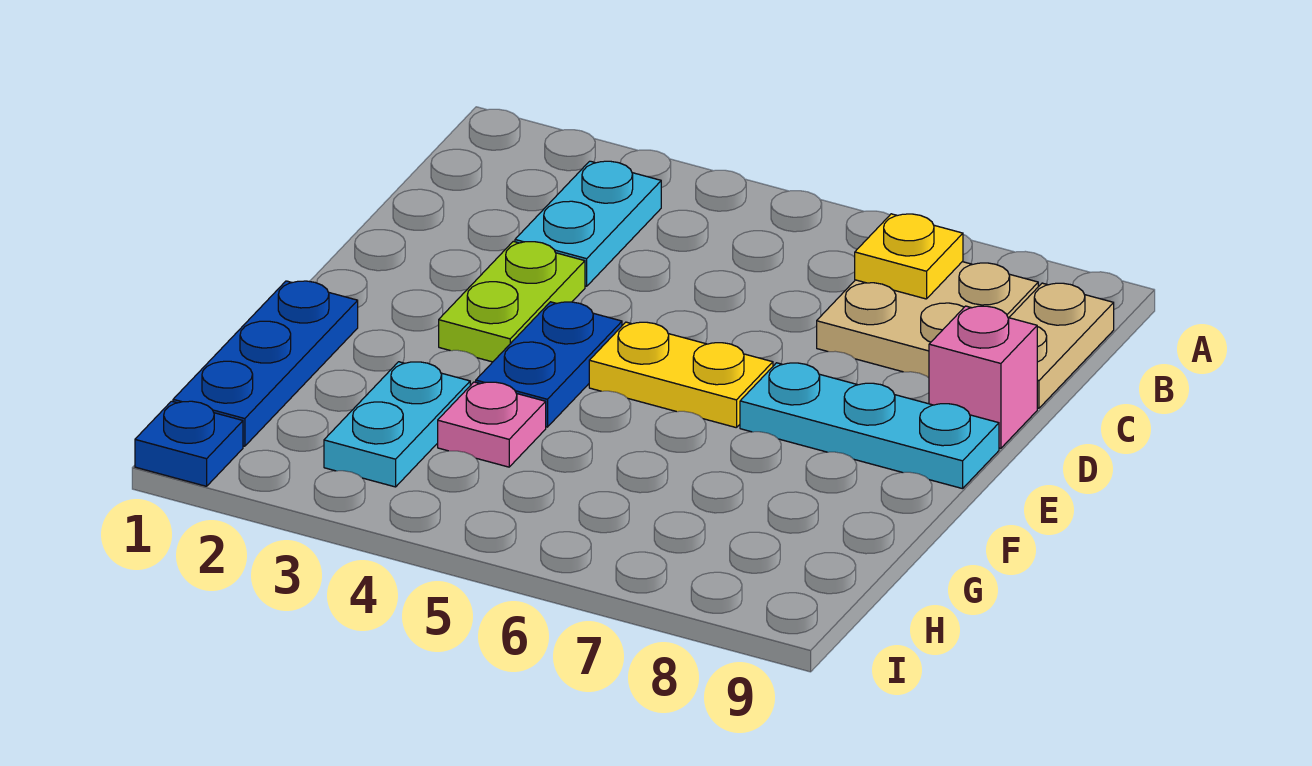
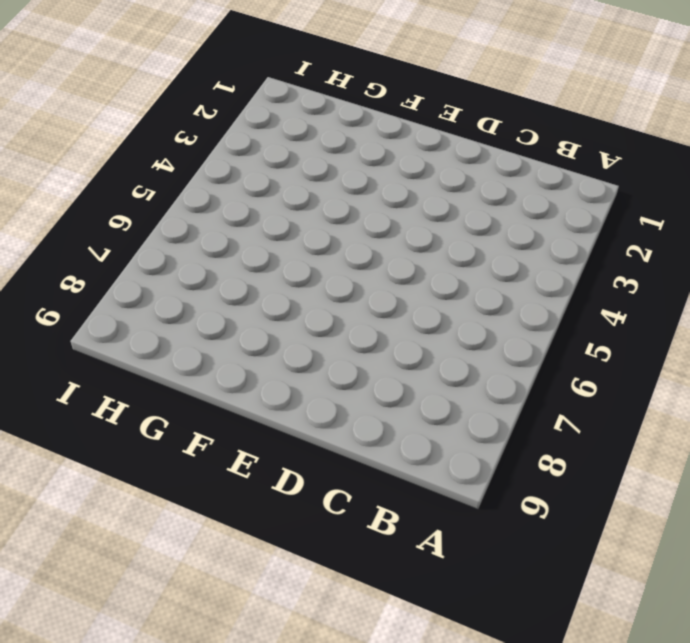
none -> cyan plate B3:C3 level 1
none -> tan plate B7:C8 level 1
none -> tan plate B9:C9 level 1

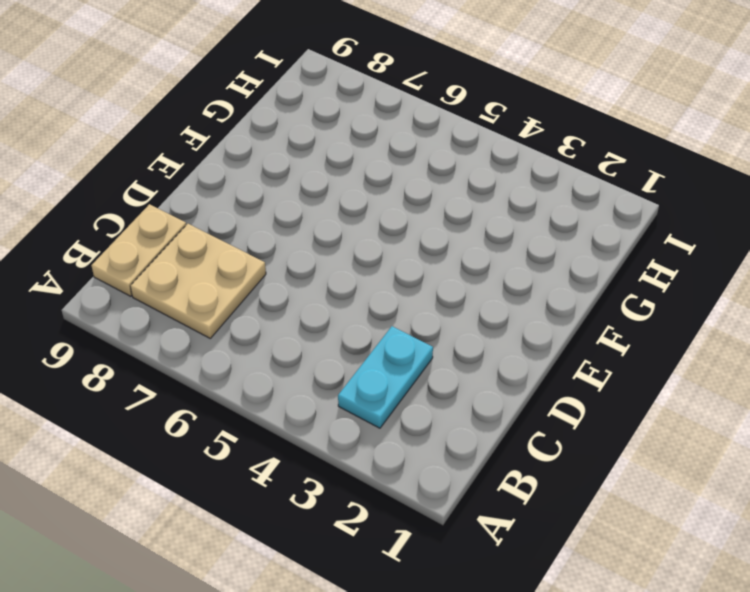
none -> lime plate D3:E3 level 1
none -> pink brick D9 level 1
none -> blue plate E4:F4 level 1

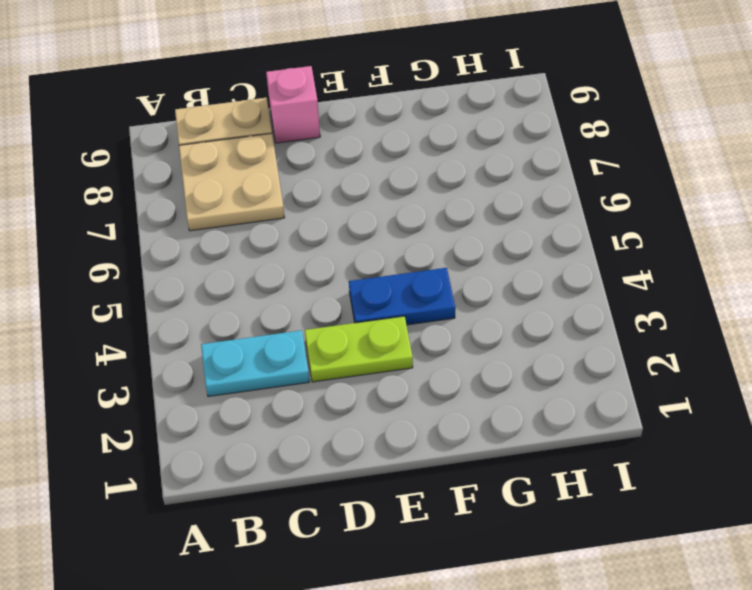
none -> yellow plate E5:E6 level 1
none -> cyan plate E7:E9 level 1
none -> blue plate F1:H1 level 1

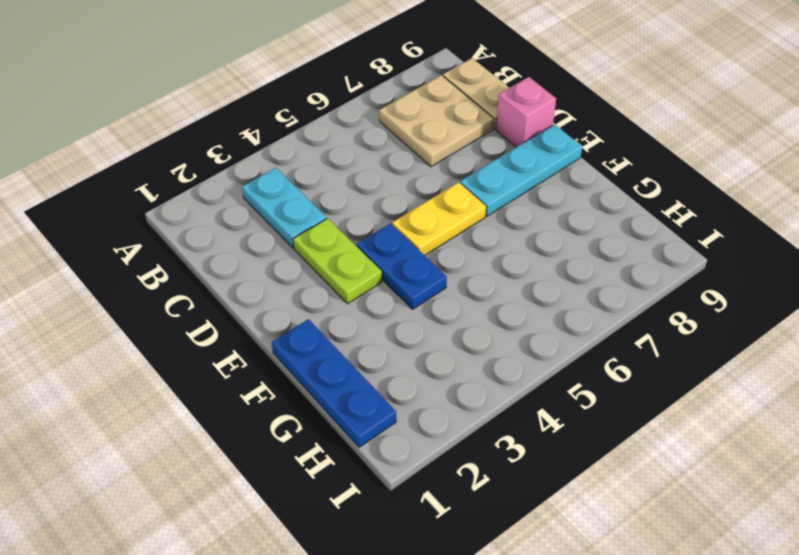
none -> cyan plate G3:H3 level 1
none -> pink plate G4 level 1
none -> blue plate I1 level 1

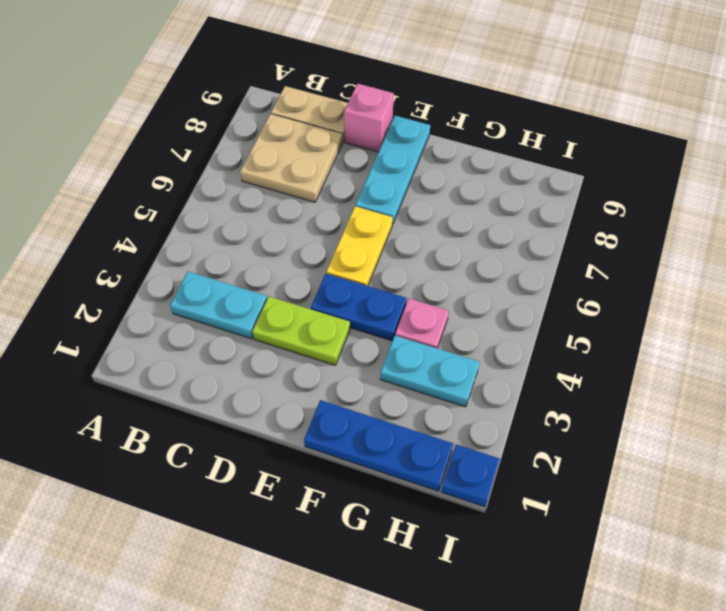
none -> yellow plate B7 level 2

